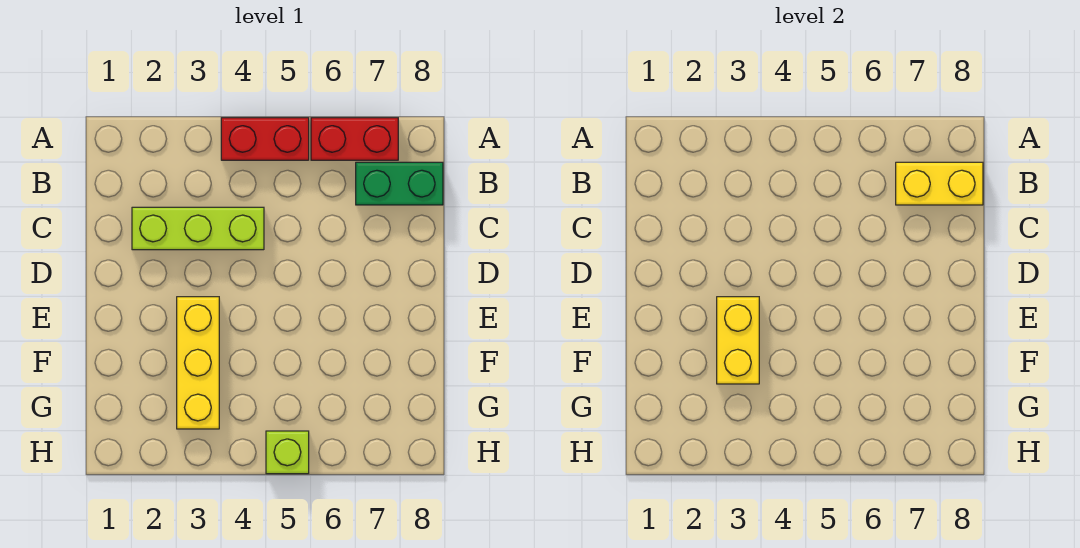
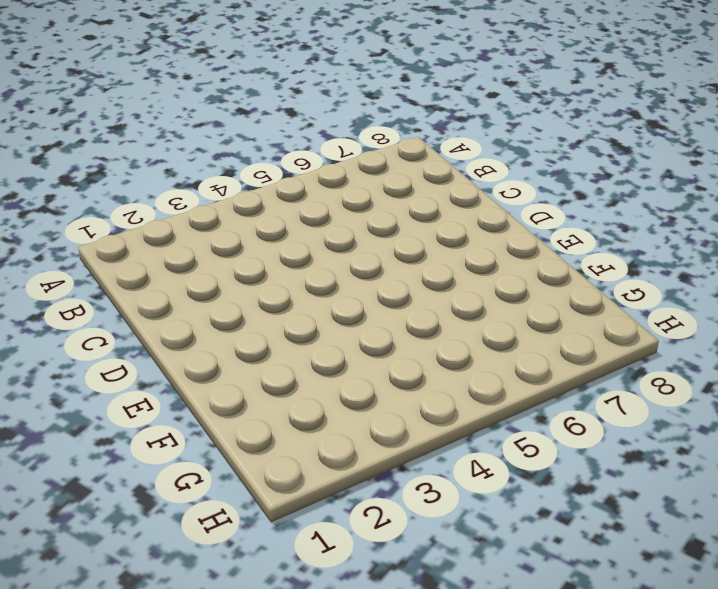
none -> red brick A4:A5 level 1
none -> red brick A6:A7 level 1

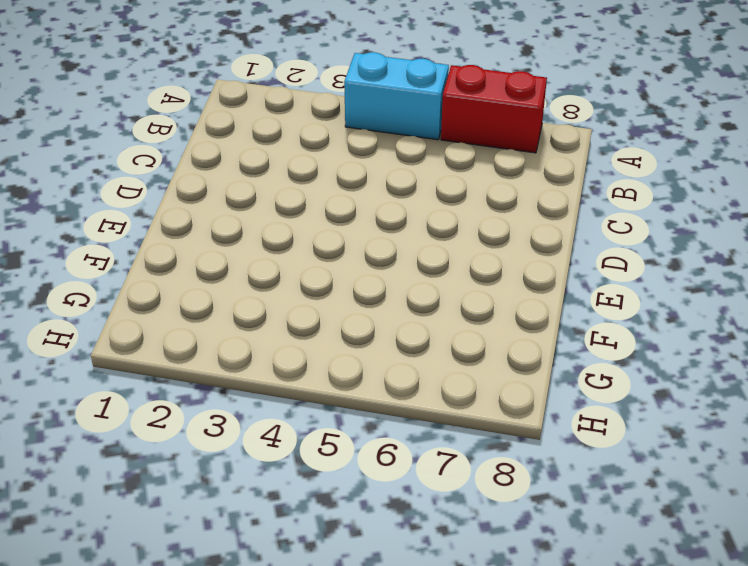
cyan brick A4:A5 level 1 -> red brick A4:A5 level 1
none -> green brick B7:B8 level 1
none -> lime brick C2:C4 level 1

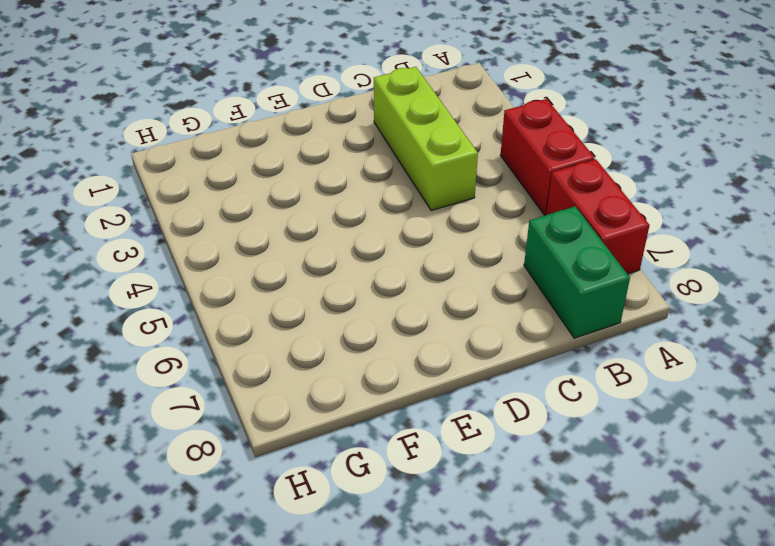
none -> yellow brick E3:G3 level 1
none -> lime brick H5 level 1

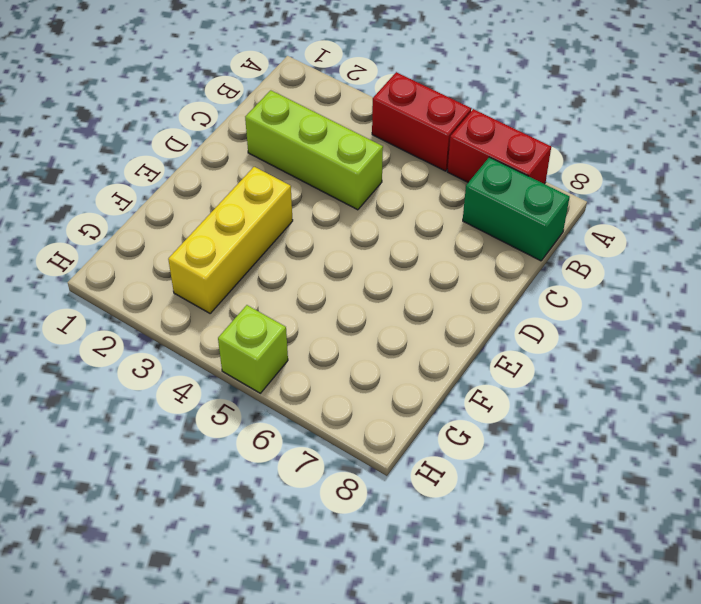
none -> yellow brick B7:B8 level 2
none -> yellow brick E3:F3 level 2

